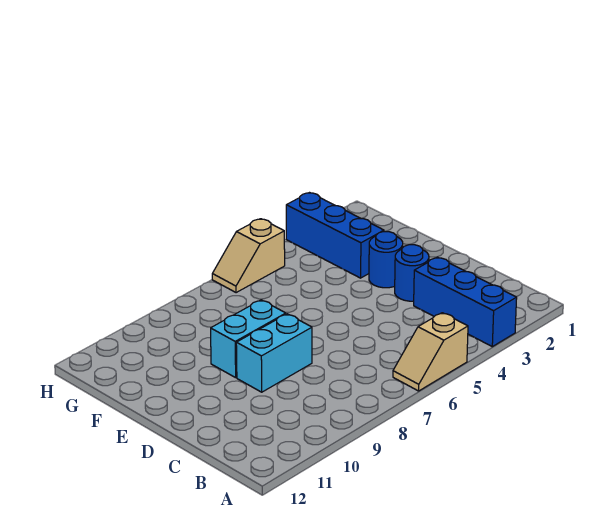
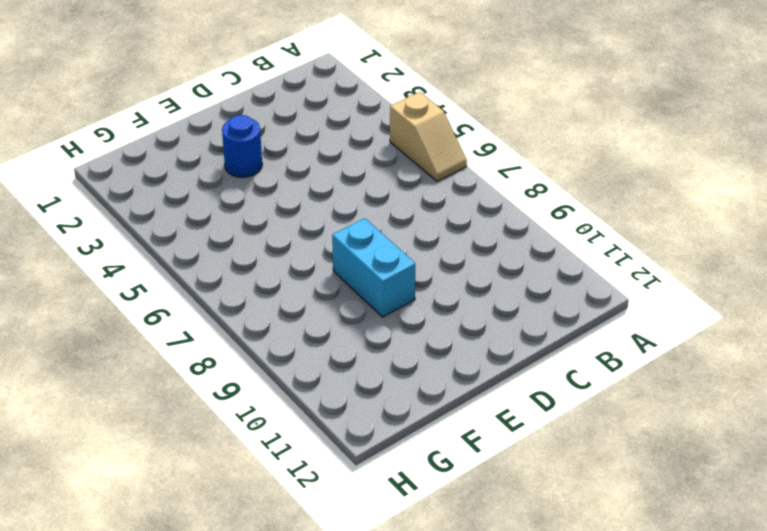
none -> blue brick A3:C3 level 1
none -> blue round brick D3 level 1

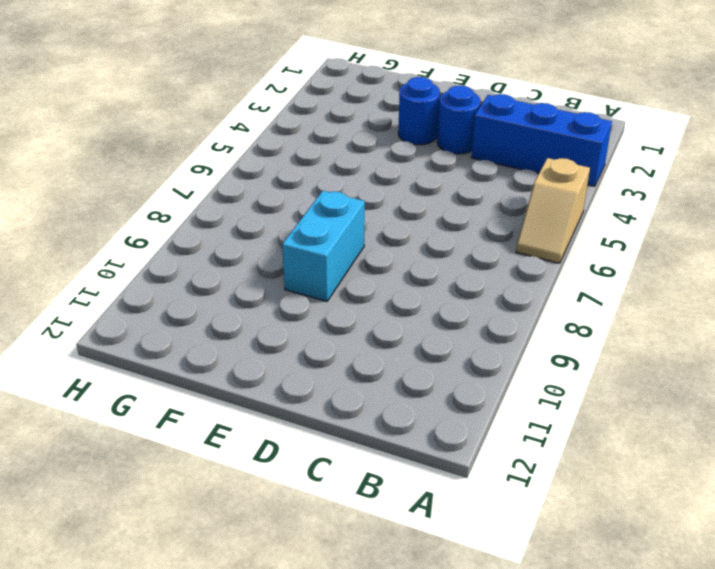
none -> cyan brick D8:D9 level 1
none -> blue brick F3:H3 level 1

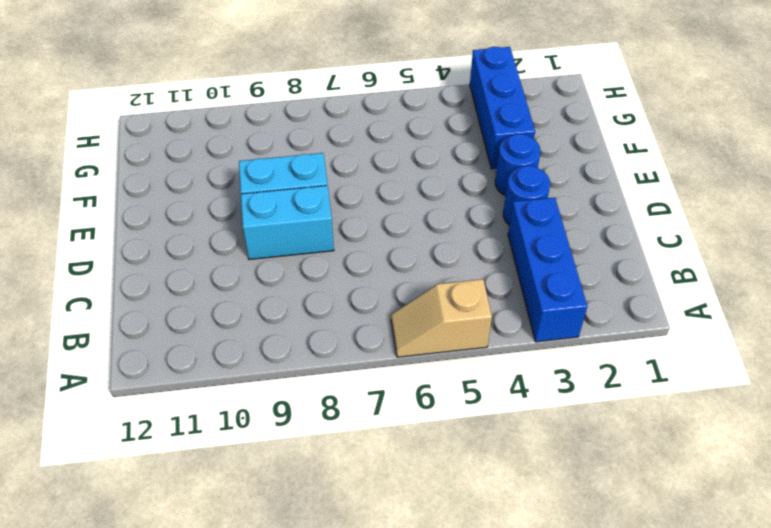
none -> tan slope H5:H6 level 1 top 5

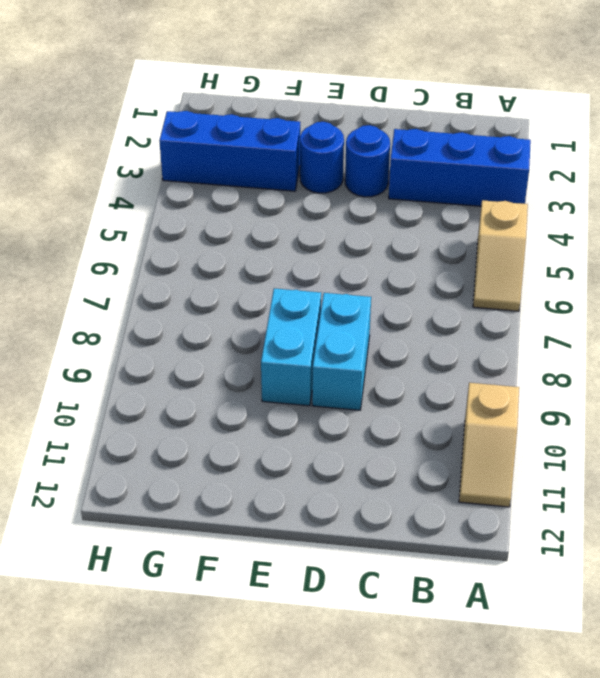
tan slope A10:A11 level 1 top 10 -> tan slope H5:H6 level 1 top 5

